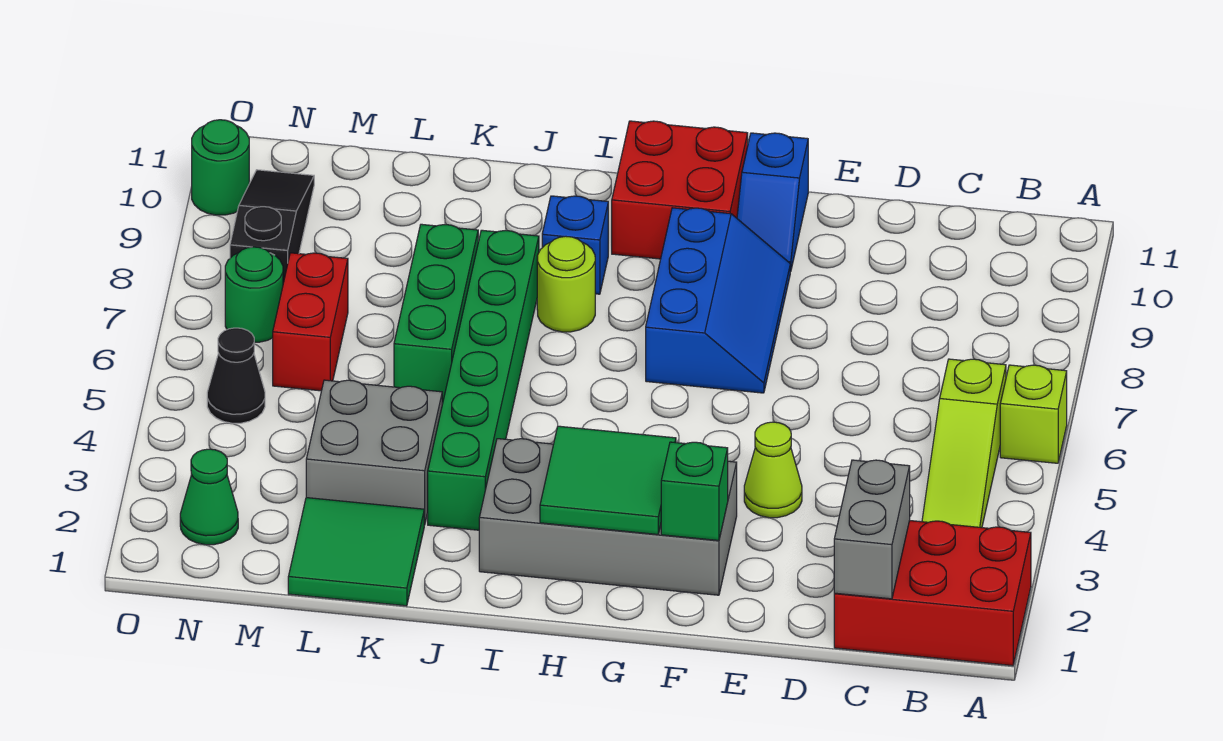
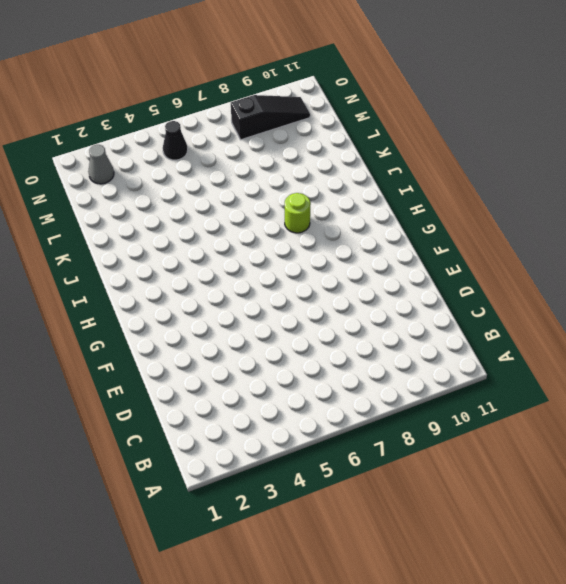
grey cone N2 level 1 -> green cone N2 level 1
none -> red brick A1:C2 level 1
none -> lime brick A6 level 1
none -> lime slope B4:B6 level 1 top 6

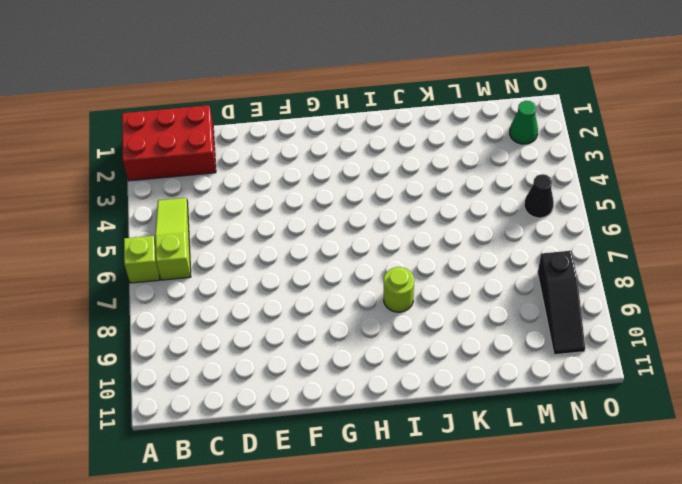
none -> lime cone E4 level 1
none -> grey brick F2:I3 level 1
none -> blue slope F7:G9 level 1 top G

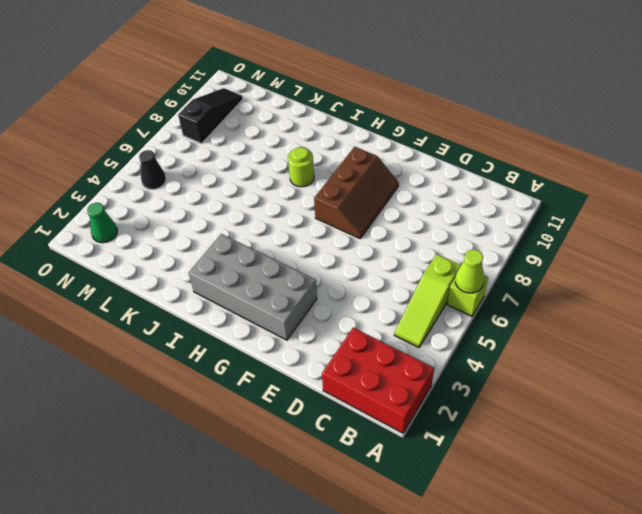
lime cone A6 level 2 -> lime cone E4 level 1
brown slope F7:G9 level 1 top G -> blue slope F7:G9 level 1 top G
none -> blue slope F10:F11 level 1 top 11
none -> red brick G10:H11 level 1
none -> blue brick I9 level 1

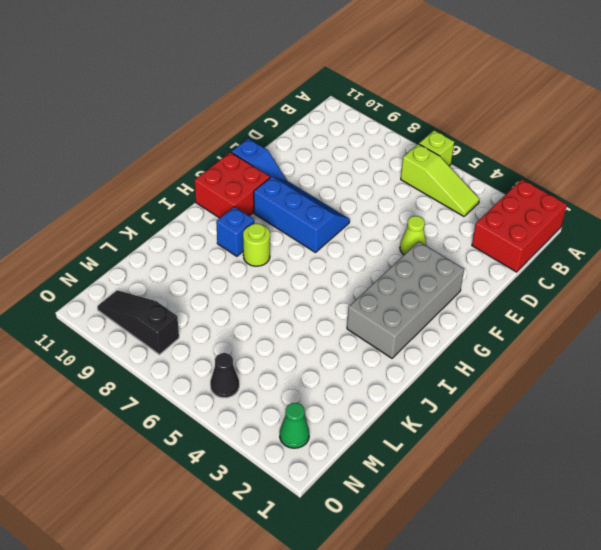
none -> green brick J3:J8 level 1
none -> green tile K1:L2 level 1
none -> grey brick K3:L4 level 1

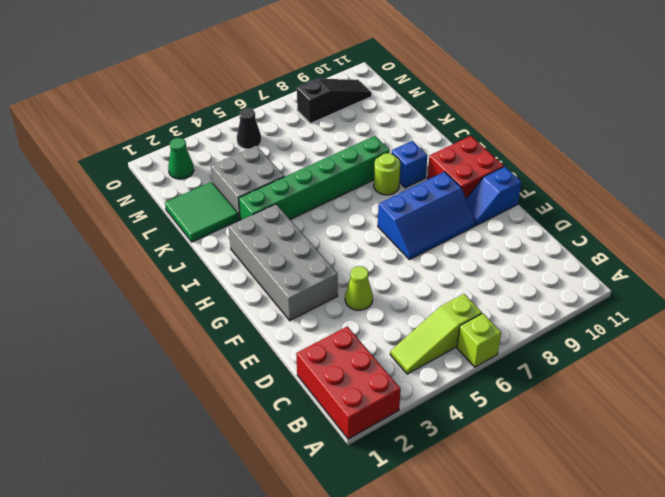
none -> green brick K6:K8 level 1
none -> red brick M6:M7 level 1
none -> green round brick N7 level 1

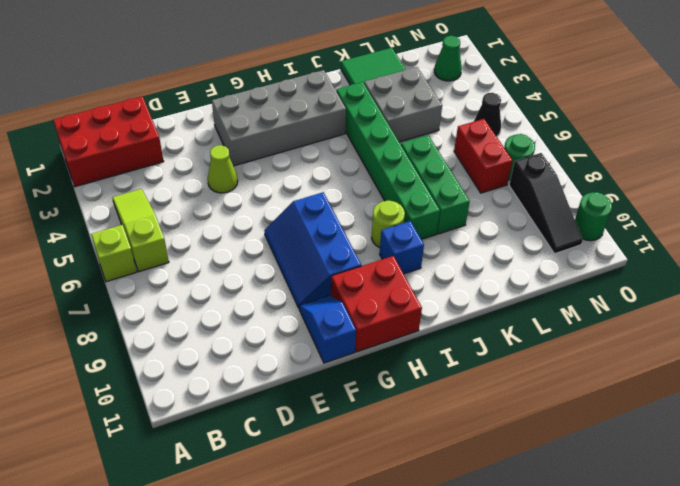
none -> grey brick C1:C2 level 2
none -> green brick F2 level 2
none -> green tile G2:H3 level 2

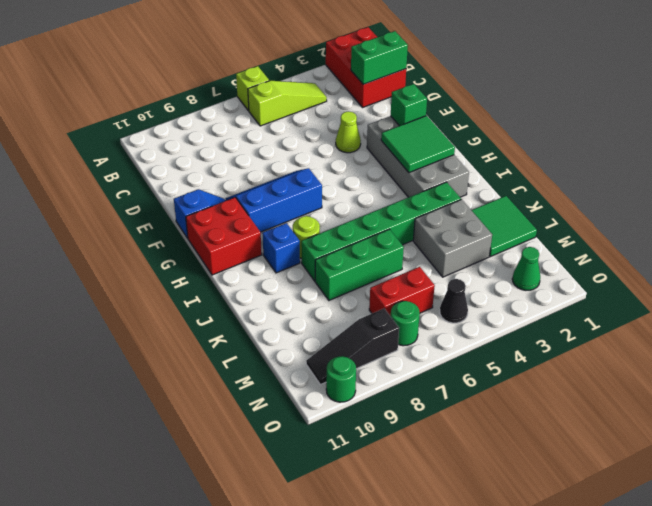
green brick C1:C2 level 2 -> grey brick C1:C2 level 2

